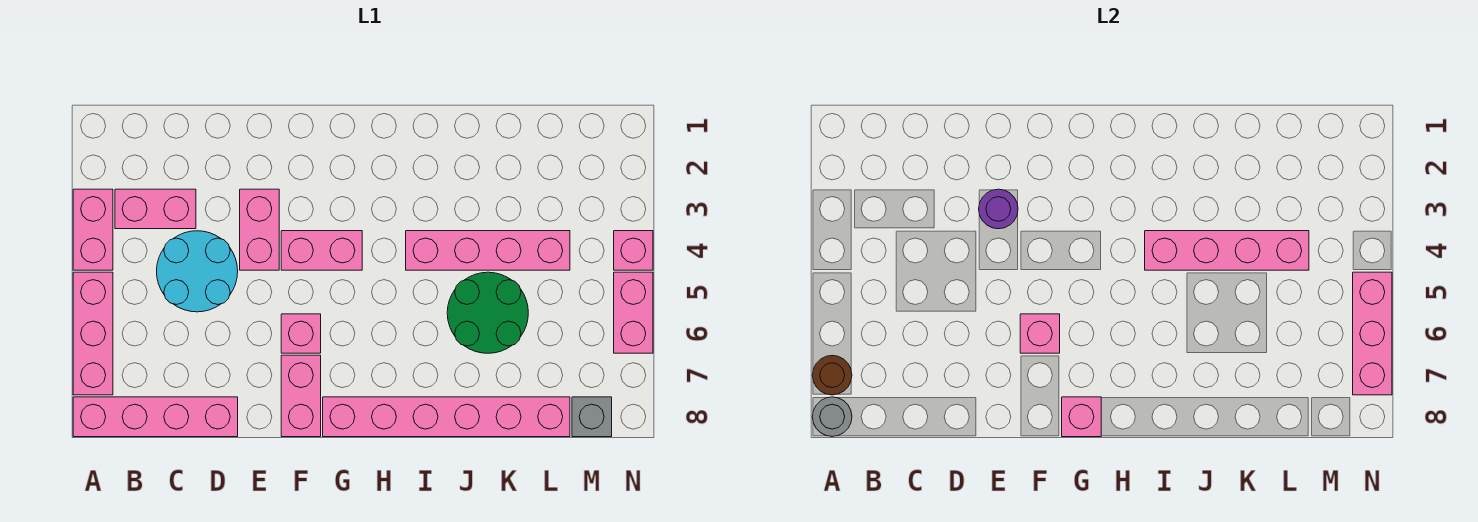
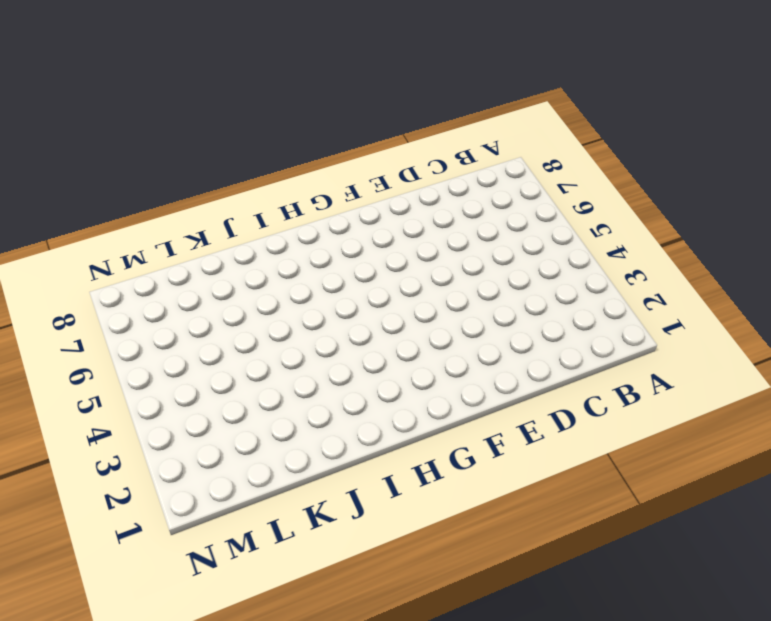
none -> pink brick A3:A4 level 1
none -> pink brick A5:A7 level 1
none -> pink brick A8:D8 level 1

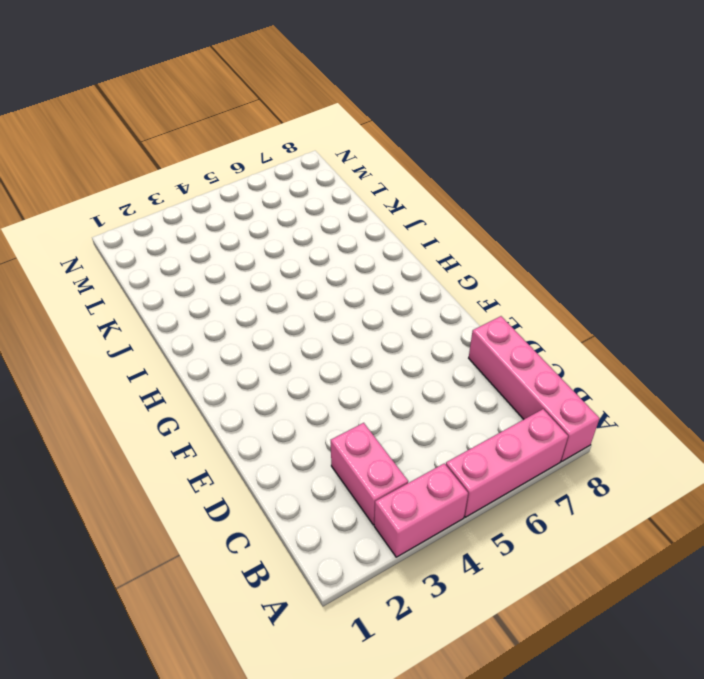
none -> cyan round brick C4:D5 level 1
none -> pink brick E3:E4 level 1
none -> pink brick F4:G4 level 1

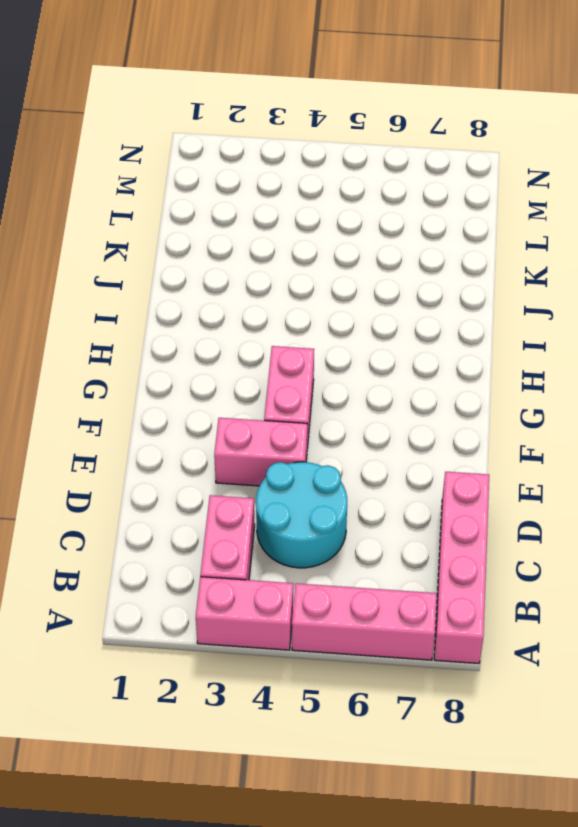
none -> pink brick F6 level 1
none -> pink brick F7:F8 level 1
none -> pink brick G8:L8 level 1

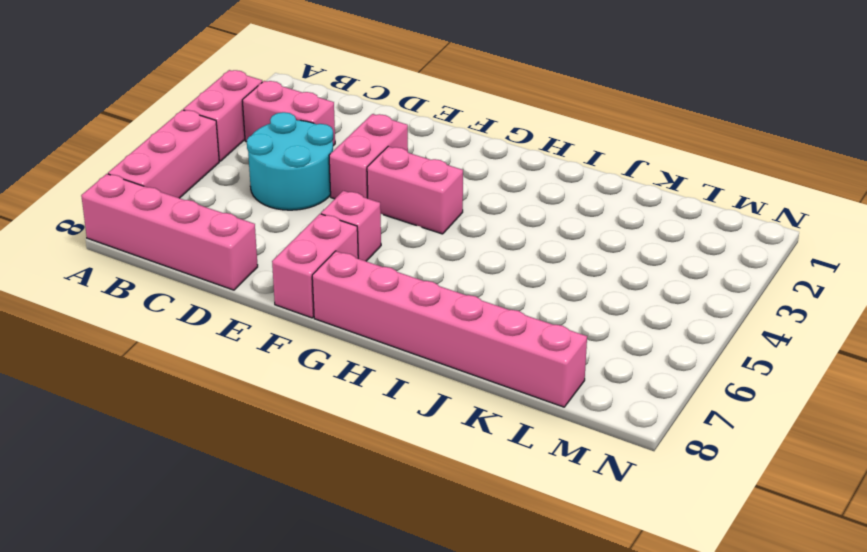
none -> pink brick I4:L4 level 1
none -> green round brick J5:K6 level 1
none -> grey brick M8 level 1

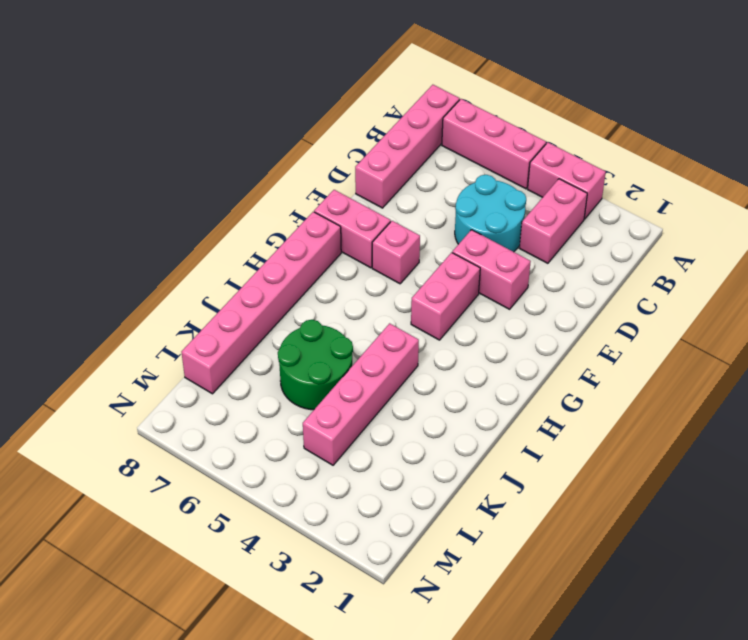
none -> grey brick M8 level 1
none -> pink brick N4 level 1
none -> pink brick N5:N6 level 1

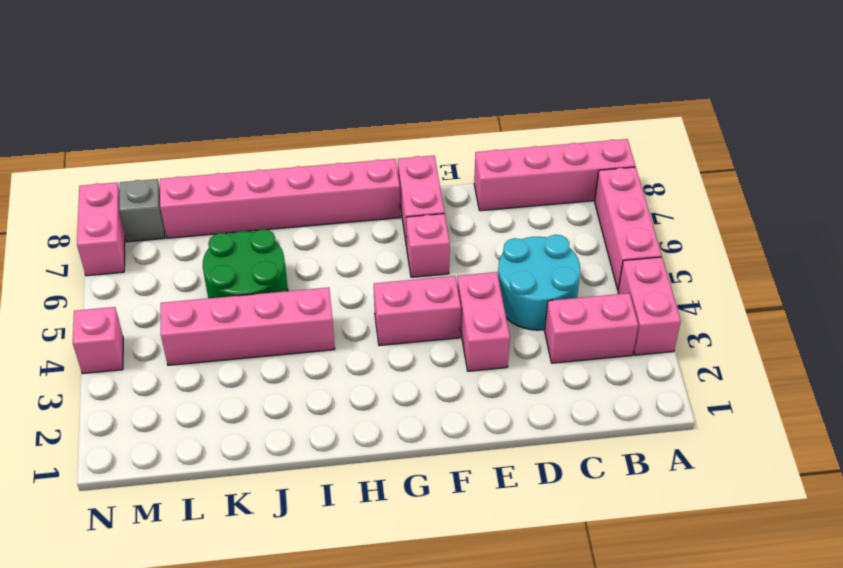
pink brick N7:N8 level 1 -> pink brick N5:N6 level 1
none -> brown round brick A7 level 2
none -> grey round brick A8 level 2
none -> purple round brick E3 level 2

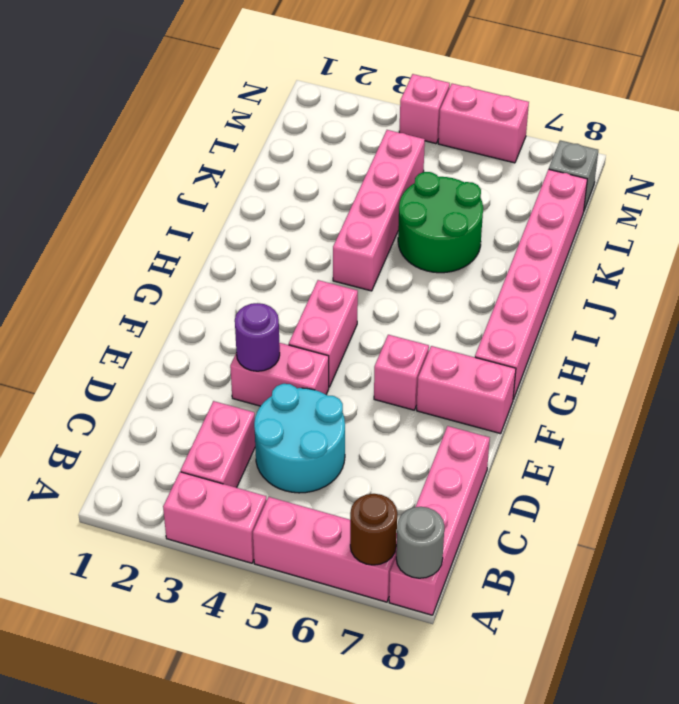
none -> pink brick F6 level 2
none -> pink brick G8 level 2
none -> pink brick I4:L4 level 2

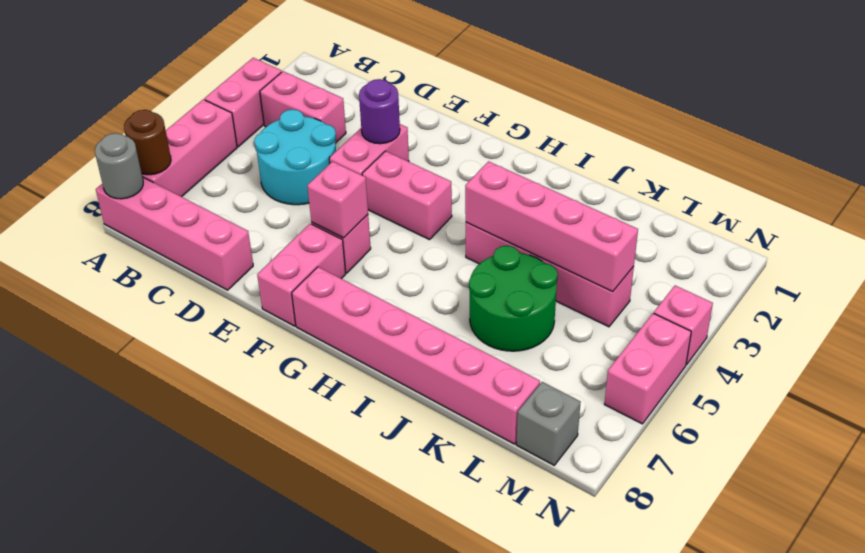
none -> pink brick G8 level 2
none -> pink brick N5:N7 level 2

